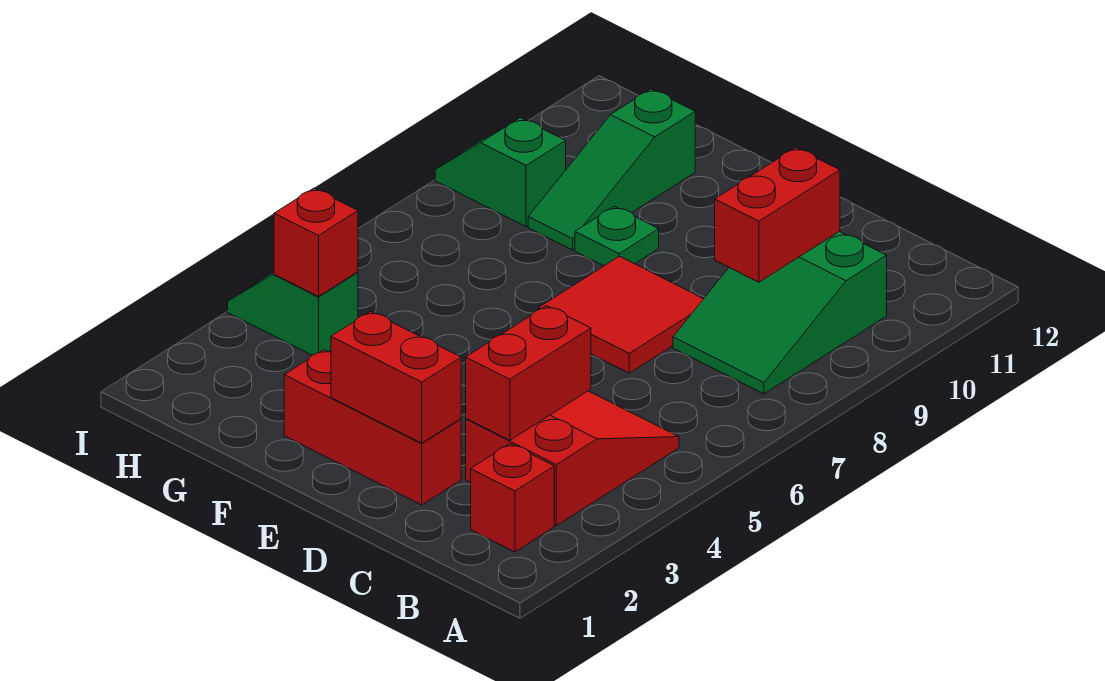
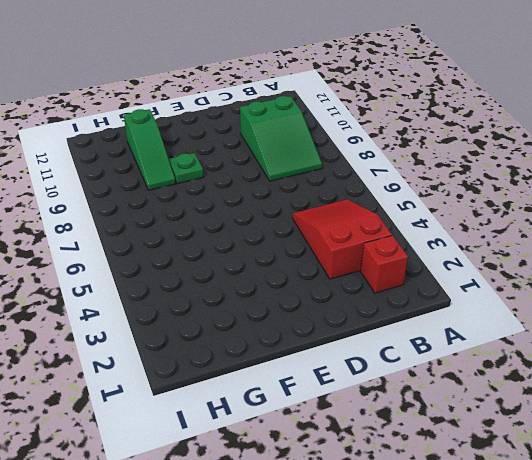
none -> red brick D2:F2 level 1
none -> red tile D7:E8 level 1
none -> green slope H4:I4 level 1 top H

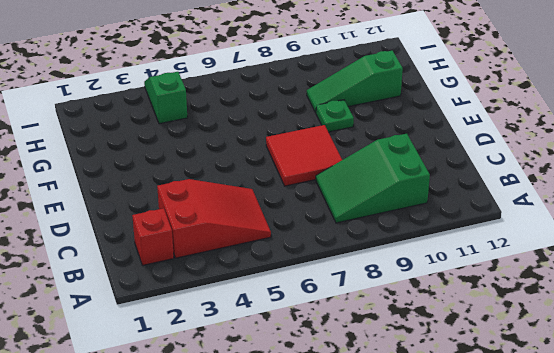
none -> red brick D2:F2 level 1
none -> green slope H9:I9 level 1 top H
none -> red brick C3:C4 level 2

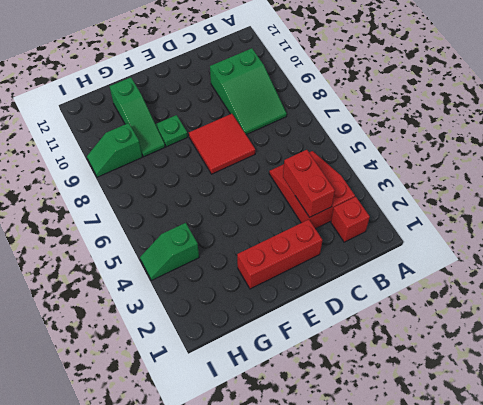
none -> red brick C9:C10 level 2
none -> red brick D2:E2 level 2
none -> red brick H4 level 2

